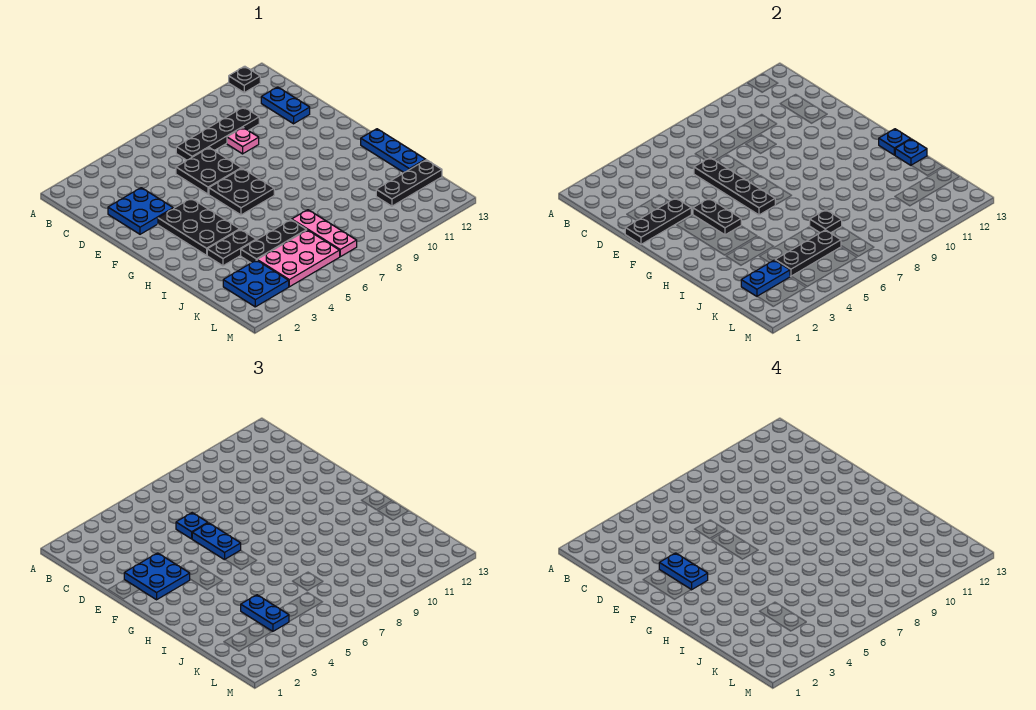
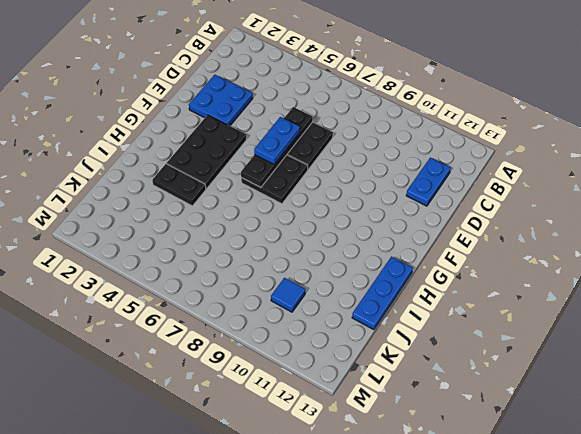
blue tile K10 level 1 -> none
none -> black plate A12 level 1
none -> black plate C7:C10 level 1
none -> pink plate D9 level 1

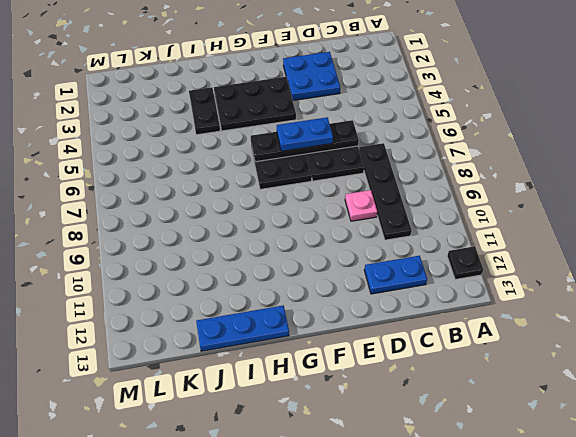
none -> black plate J4:J6 level 1
none -> pink plate J7:L7 level 1
none -> blue plate K2:L3 level 1

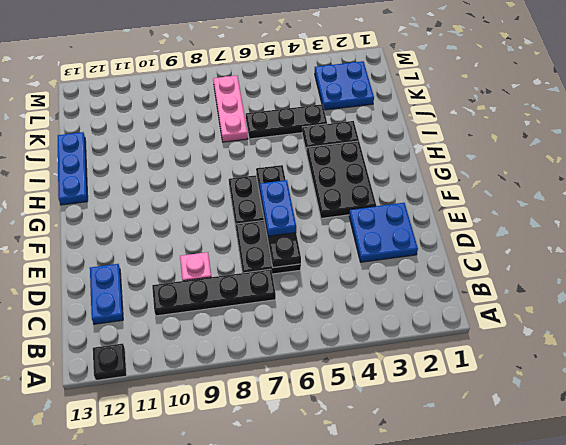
none -> pink plate K4:L6 level 1
none -> black plate K11:K13 level 1
none -> black plate E1:E3 level 2

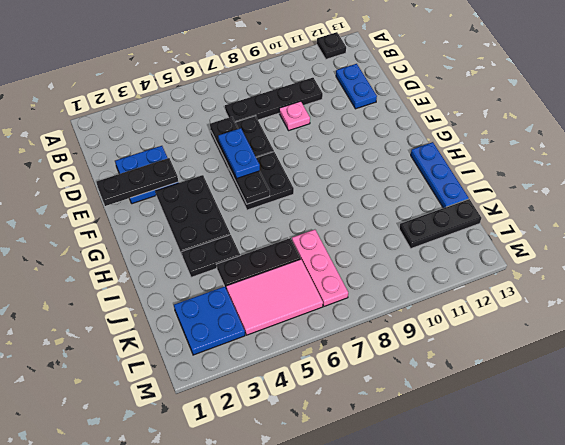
pink tile K4:L6 level 1 -> pink plate K4:L6 level 1
none -> black plate F4:G4 level 2
none -> blue plate H13 level 2
none -> blue plate I13 level 2

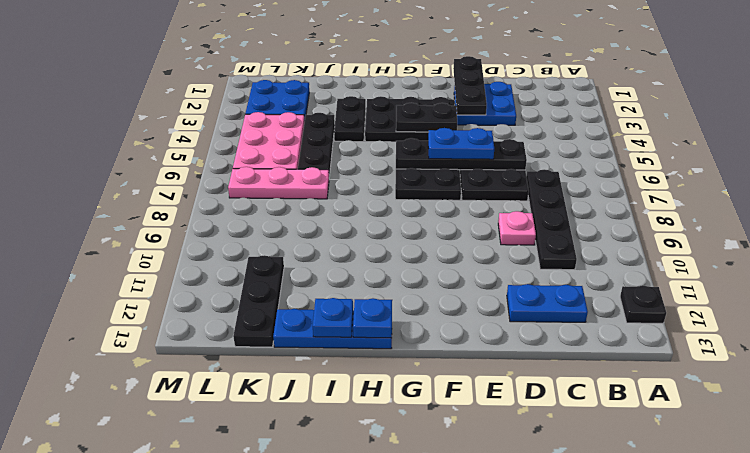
none -> black plate J7 level 2
none -> blue plate K2:K3 level 2
none -> black plate K4:K6 level 2

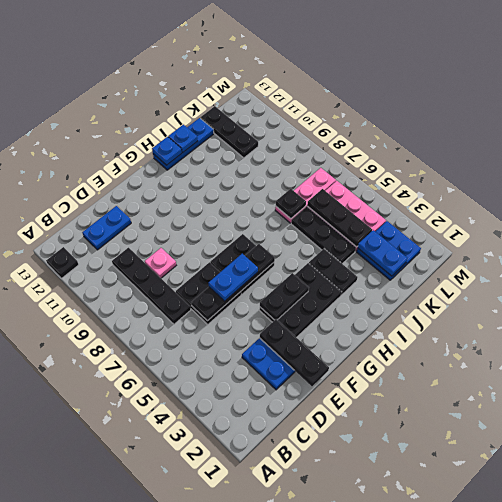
none -> blue plate D6 level 3
none -> blue plate E2:F3 level 3
none -> blue plate J4:K4 level 3

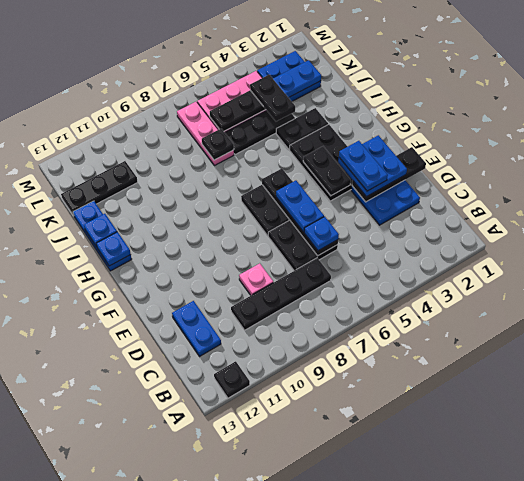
black plate J4:K4 level 3 -> blue plate J4:K4 level 3

